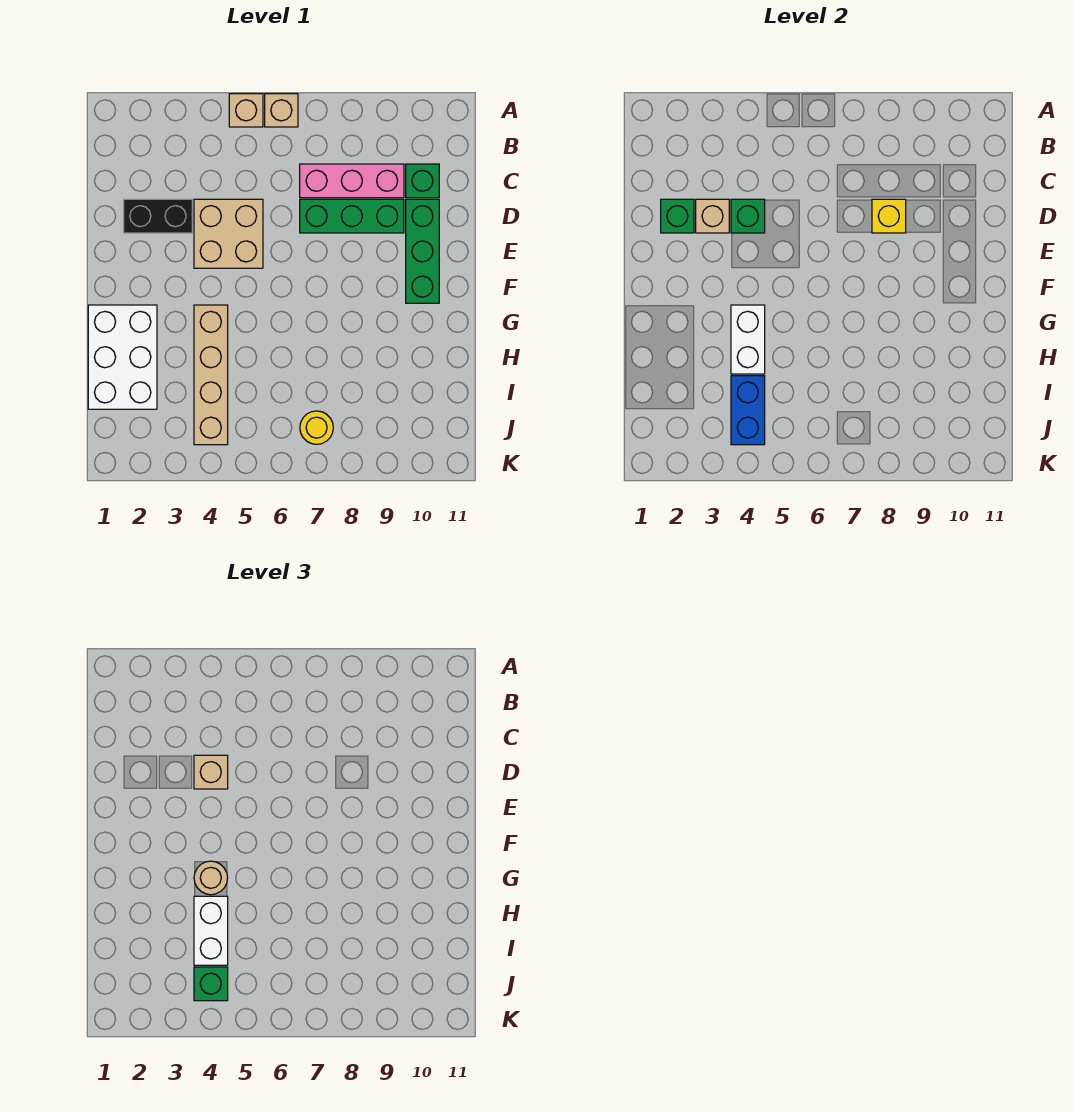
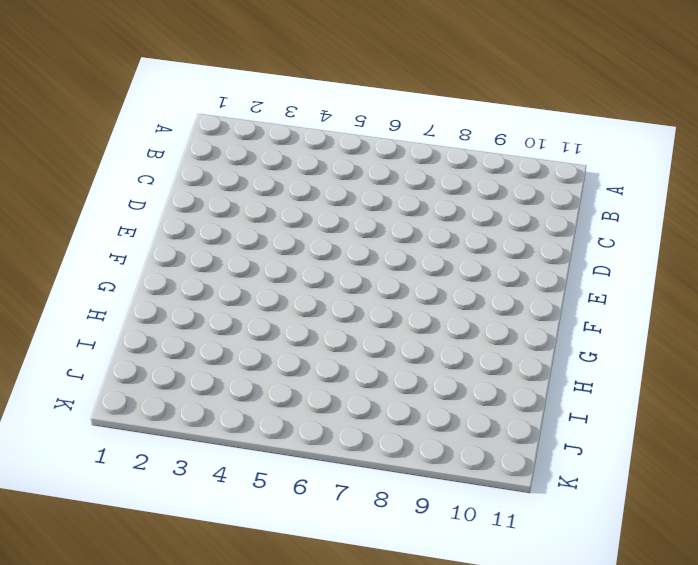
none -> tan brick A5 level 1
none -> tan brick A6 level 1
none -> pink brick C7:C9 level 1

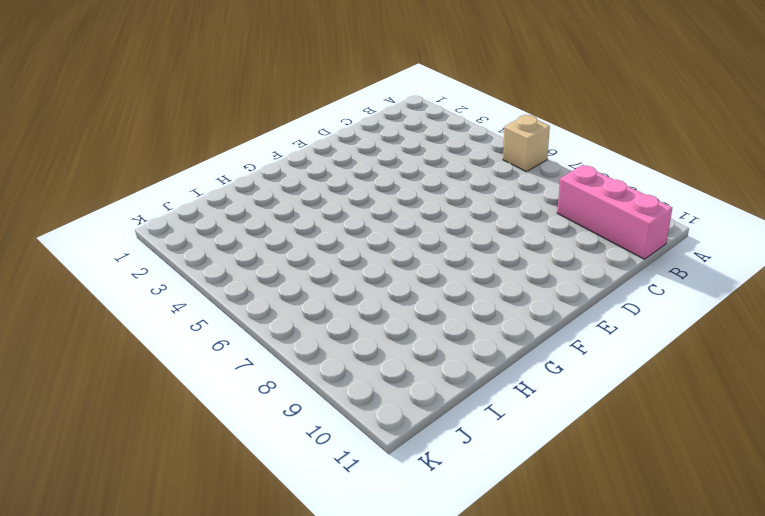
pink brick B9:B11 level 1 -> pink brick C7:C9 level 1
none -> tan brick A5 level 1
none -> green brick C10 level 1
none -> black brick D2:D3 level 1

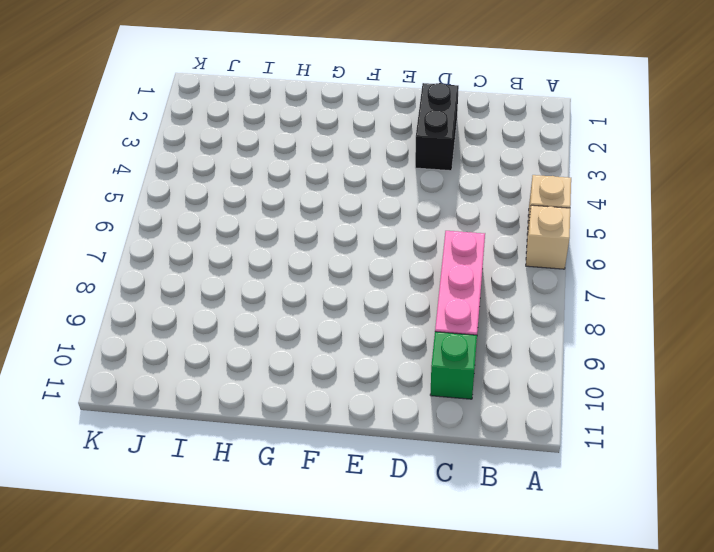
none -> tan brick D4:E5 level 1
none -> green brick D7:D9 level 1
none -> green brick D10:F10 level 1

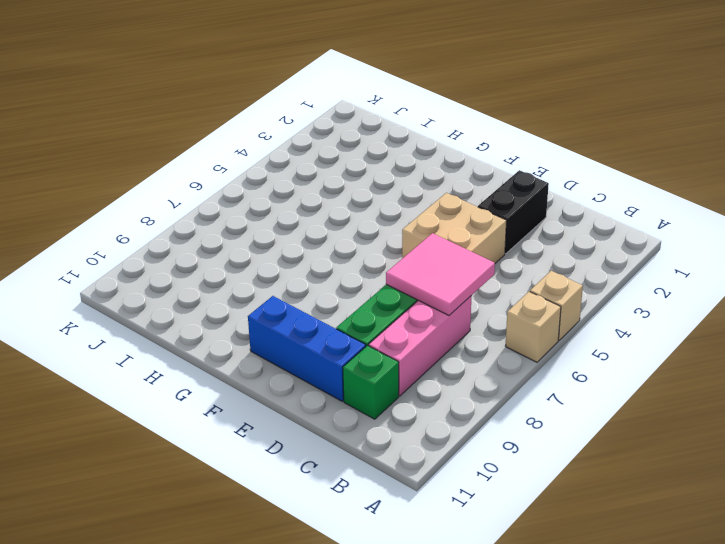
pink tile C6:D7 level 2 -> none
blue brick D10:F10 level 1 -> green brick D10:F10 level 1
none -> white brick G1:I2 level 1
none -> tan brick G4:J4 level 1
none -> yellow round brick J7 level 1

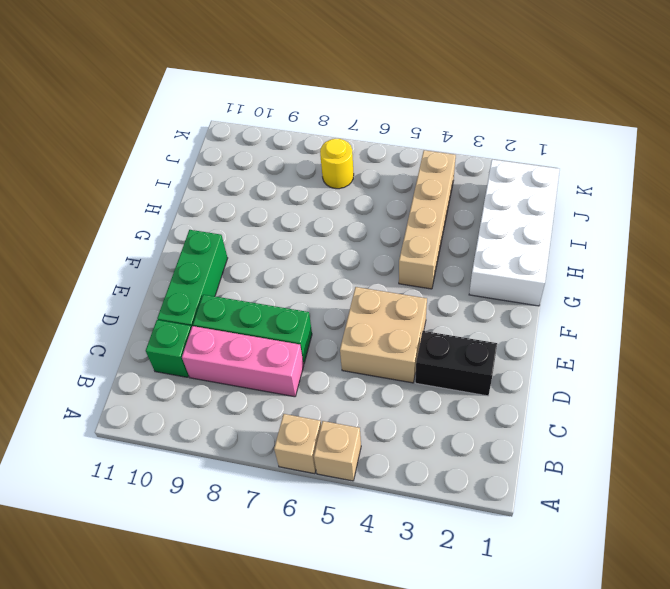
white brick G1:J2 level 1 -> white brick G1:I2 level 1
none -> green brick D2 level 2
none -> tan brick D3 level 2
none -> green brick D4 level 2

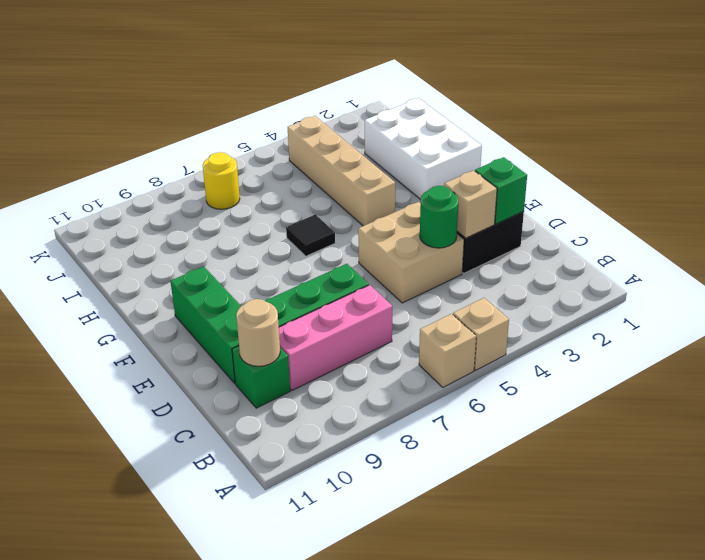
tan round brick C10 level 2 -> tan round brick G4 level 3
green round brick D4 level 2 -> green brick D4 level 2
black tile G6 level 1 -> none
none -> yellow brick D8 level 2
none -> white brick G4:H4 level 2
none -> blue brick I4:J4 level 2

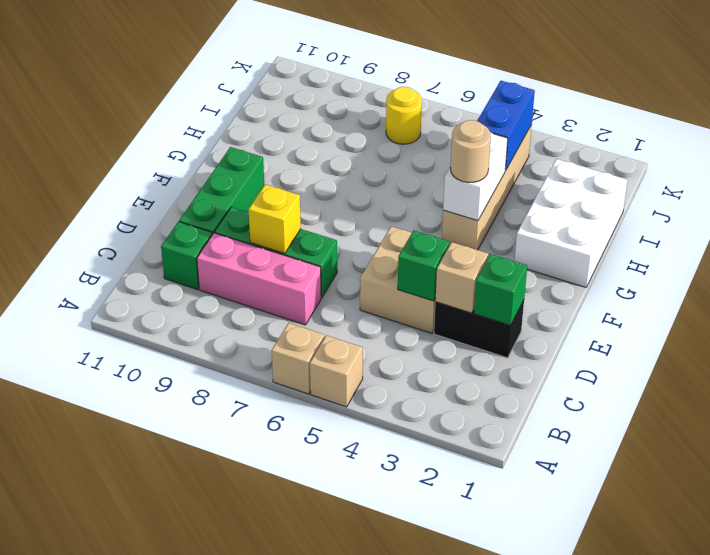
none -> tan brick D4 level 3
none -> white brick H4:I4 level 3
none -> green brick J4 level 3

